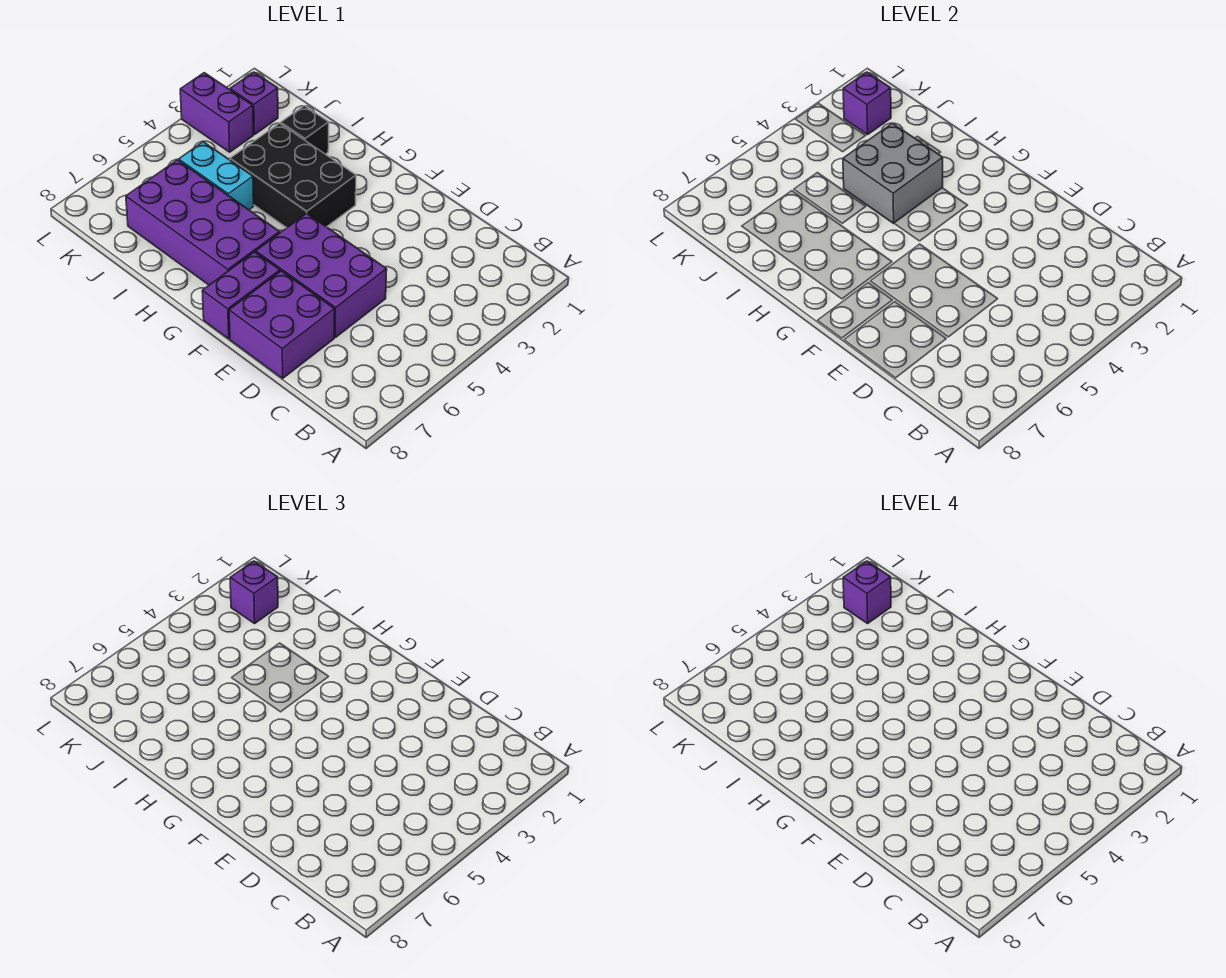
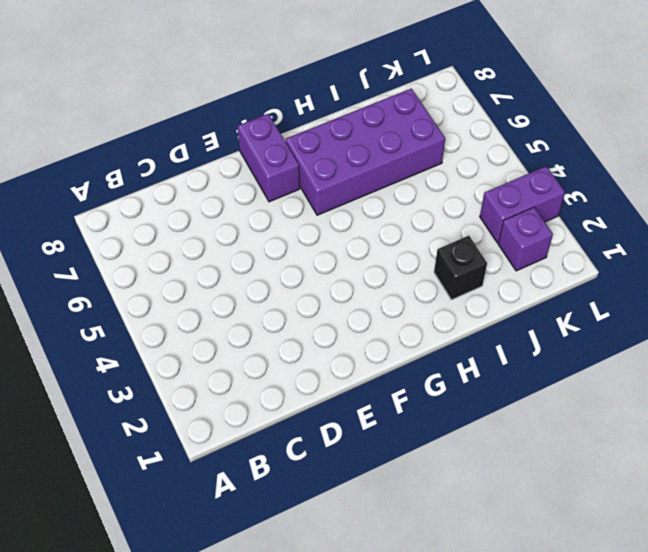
none -> purple brick D5:F6 level 1
none -> purple brick D7:E8 level 1
none -> black brick G3:I4 level 1

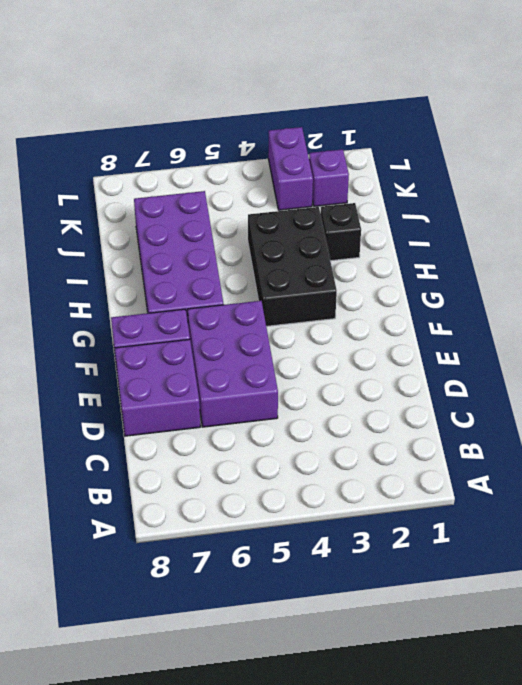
none -> cyan brick I5:J5 level 1
none -> grey brick H3:I4 level 2
none -> purple brick K2 level 2

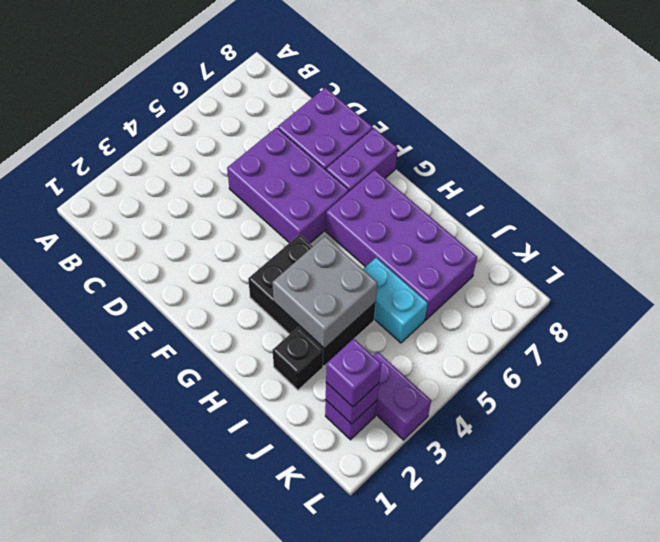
none -> purple brick K2 level 4

